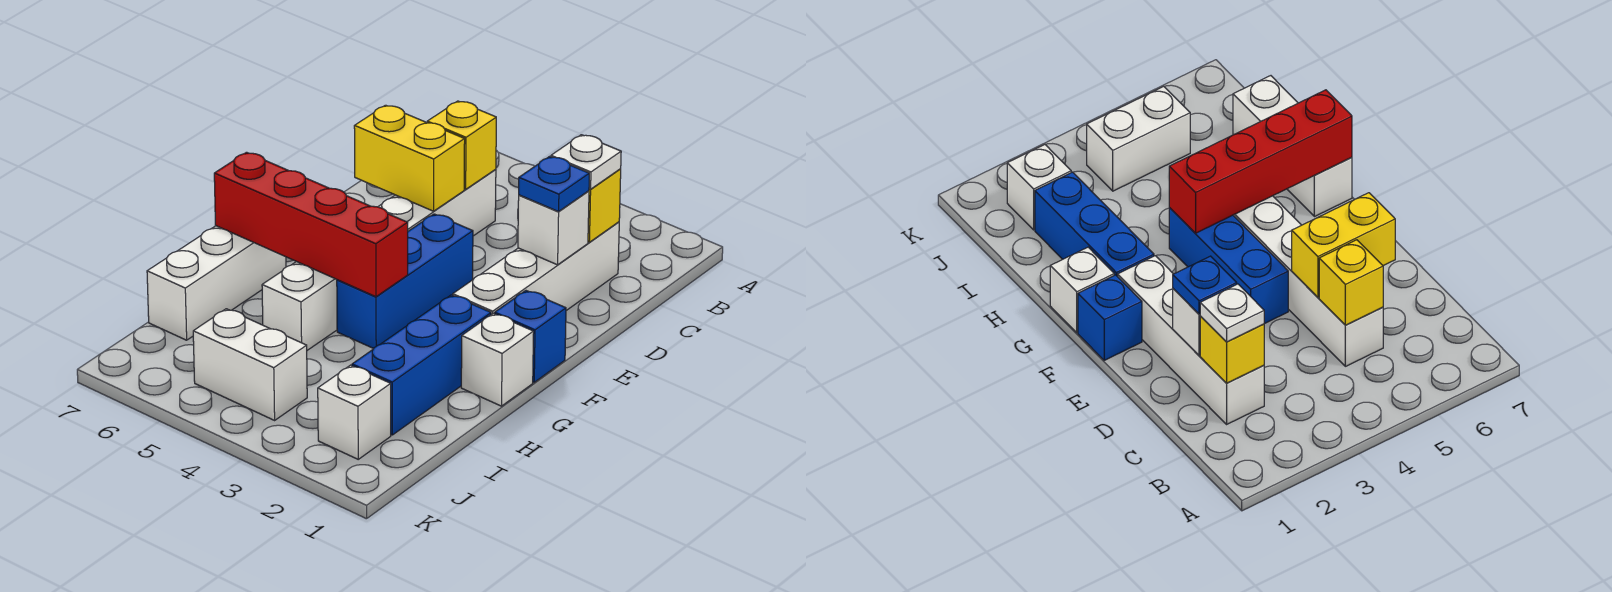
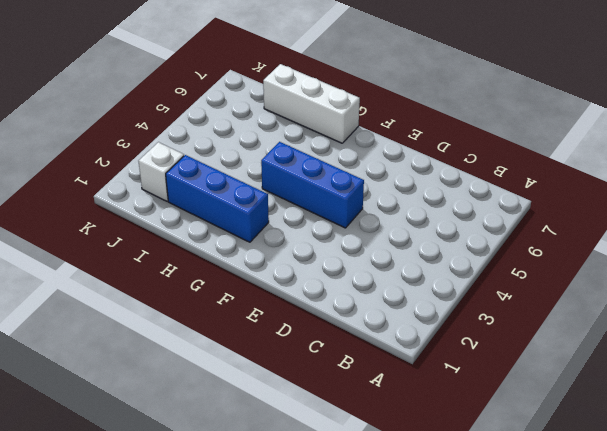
none -> white brick C2:F2 level 1
none -> white brick C5:H5 level 1
none -> blue brick F1 level 1

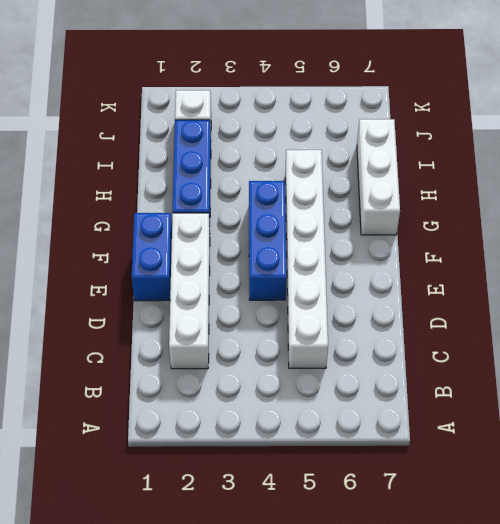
blue brick E1:F1 level 1 -> blue brick F1 level 1
none -> white brick G1 level 1
none -> white brick J4:J5 level 1
none -> yellow brick C2 level 2

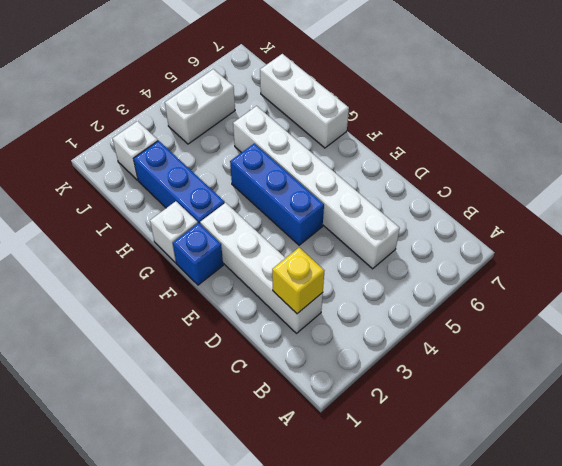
none -> yellow brick C5 level 2
none -> white brick D2 level 2
none -> yellow brick D5:D6 level 2

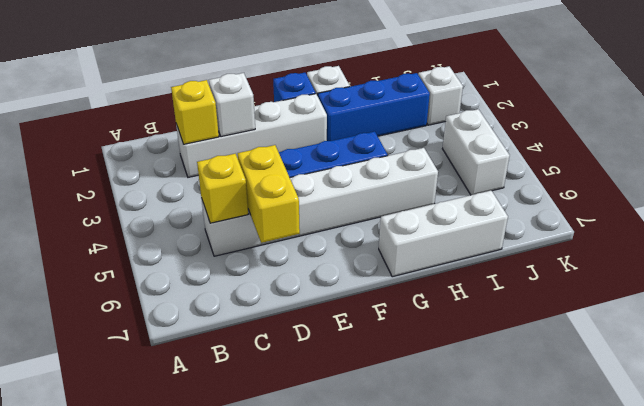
none -> red brick G4:G7 level 2
none -> white plate C2 level 3
none -> blue plate D2 level 3

